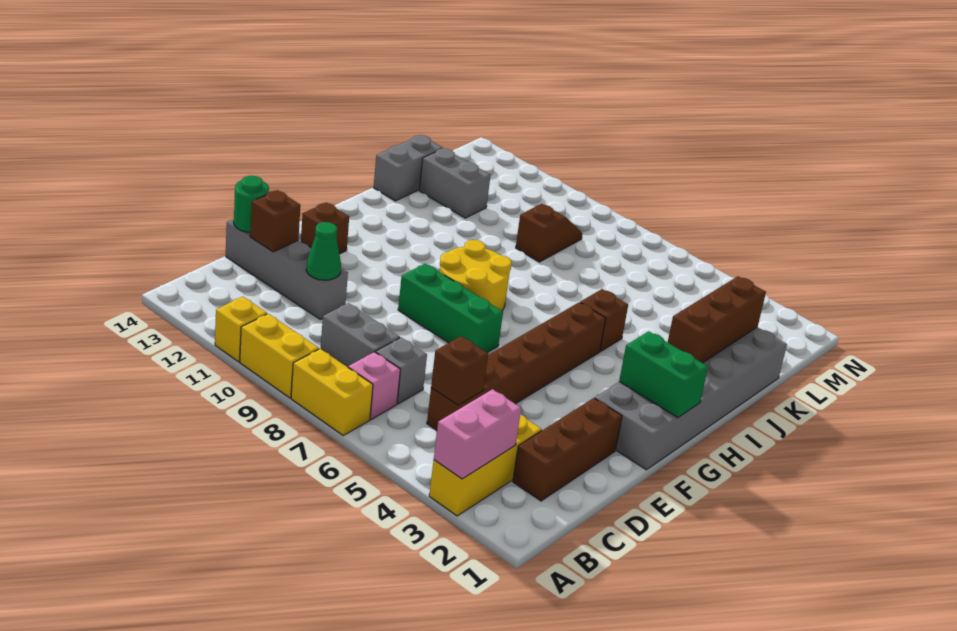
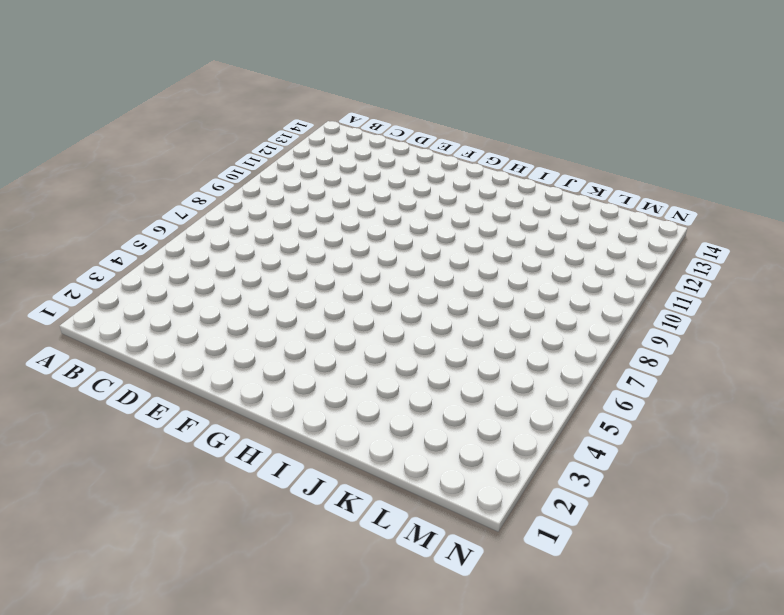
none -> yellow brick A3:C3 level 1
none -> yellow brick A7:A8 level 1
none -> yellow brick A9:A10 level 1

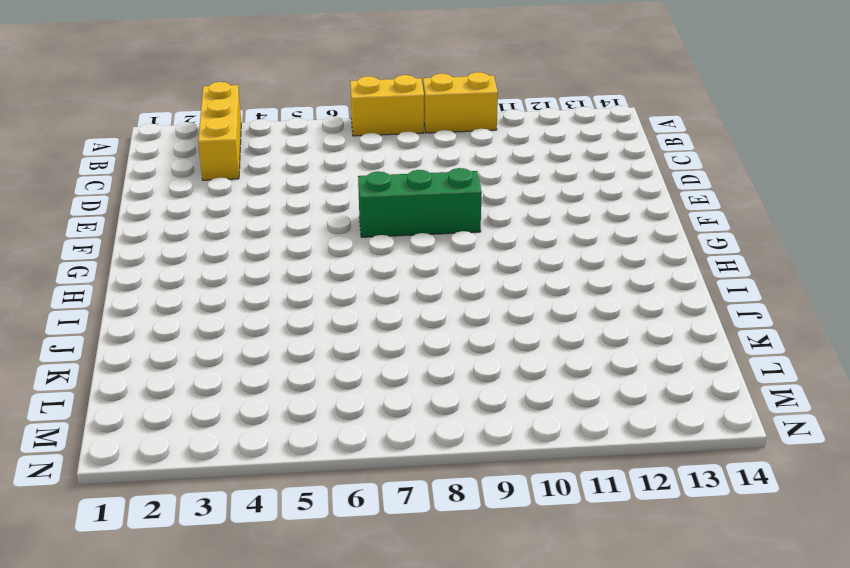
none -> yellow brick A11 level 1
none -> pink brick B7 level 1
none -> brown brick C2:E2 level 1

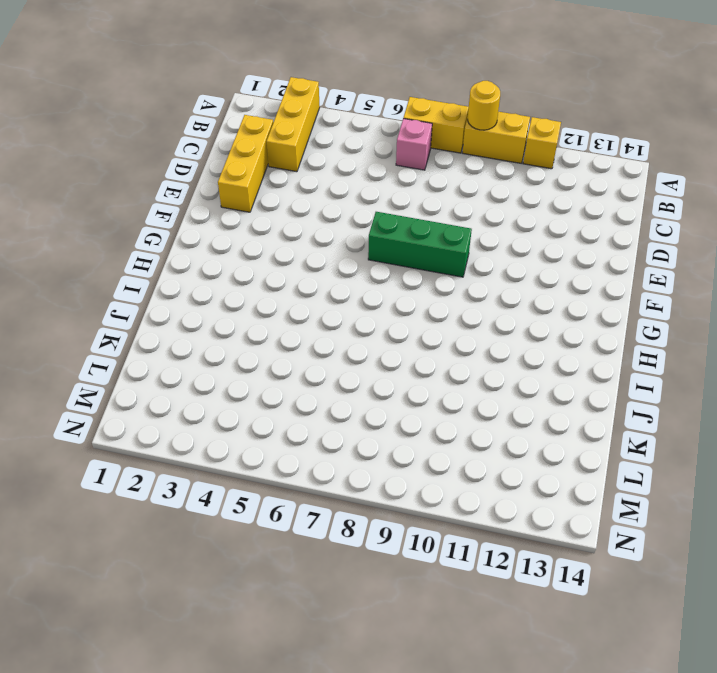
yellow round brick A9 level 2 -> none
yellow brick C2:E2 level 1 -> brown brick C2:E2 level 1
none -> brown brick C5:H5 level 1
none -> grey brick C7 level 1
none -> grey brick C8:C9 level 1

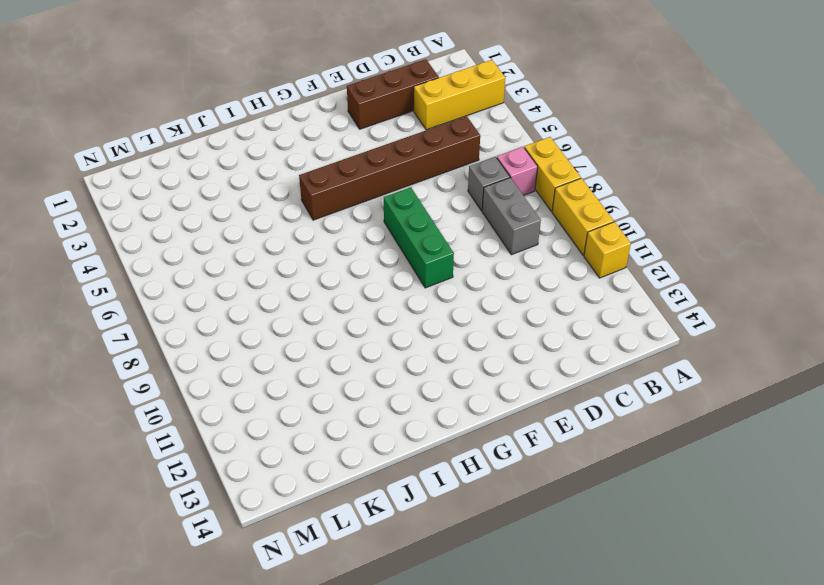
none -> grey brick D11:D14 level 1
none -> grey brick F1:K2 level 1
none -> brown brick F13 level 1

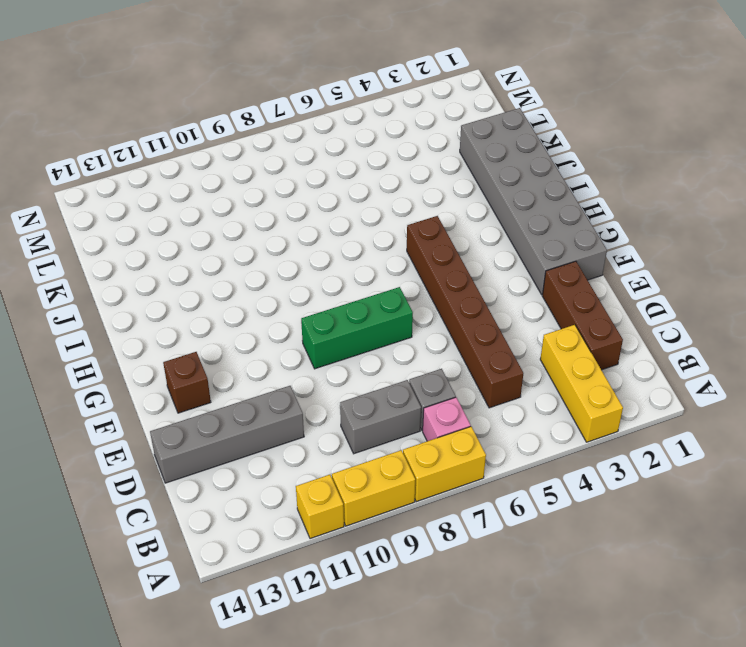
none -> yellow round brick G8:H9 level 1
none -> brown brick I5 level 1
none -> grey brick J14:K14 level 1

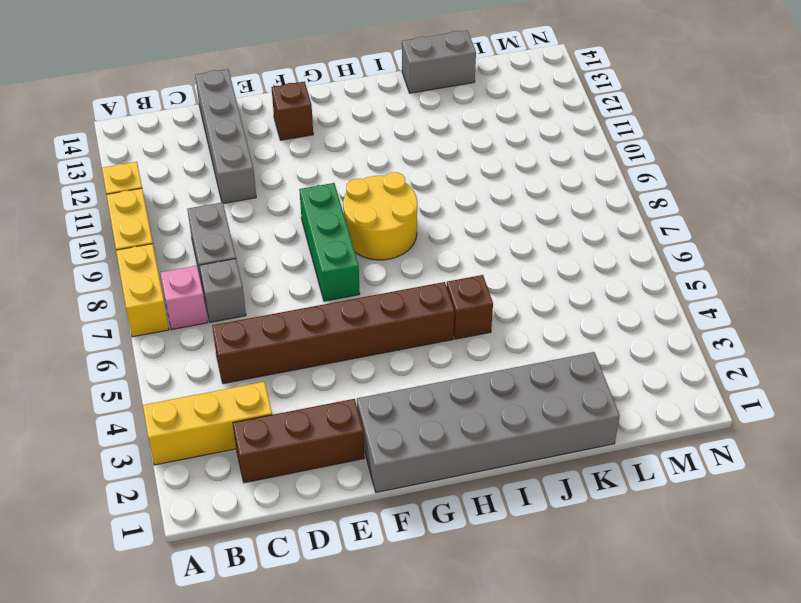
none -> brown slope K9:L9 level 1 top K
none -> grey brick K12:K13 level 1
none -> pink brick A3:B3 level 2

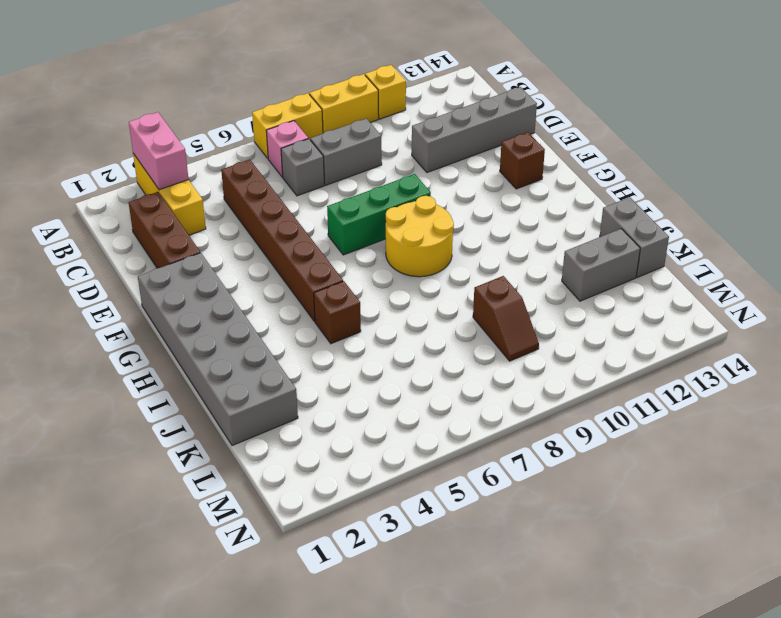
none -> brown brick C5 level 2
none -> green cone D11 level 2
none -> brown brick D13 level 2

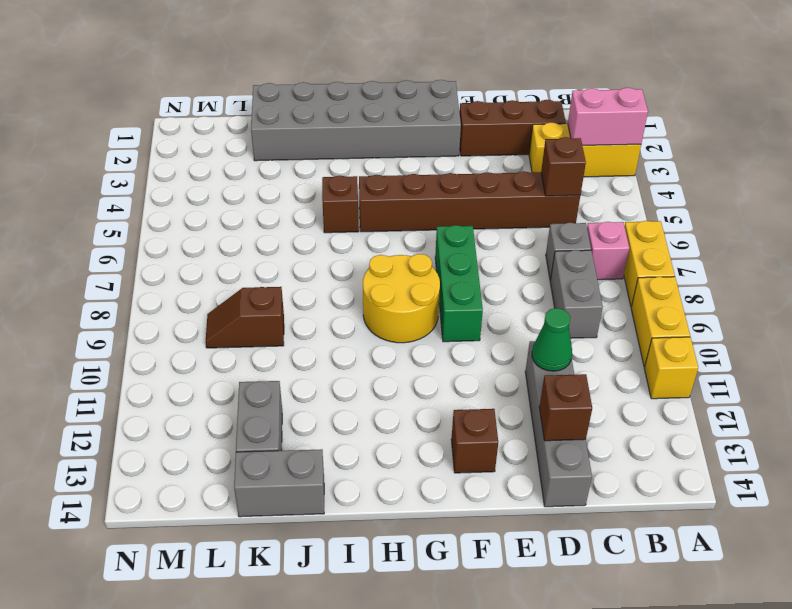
none -> green round brick D14 level 2
none -> green brick G1:G2 level 2
none -> brown brick I2:K2 level 2

